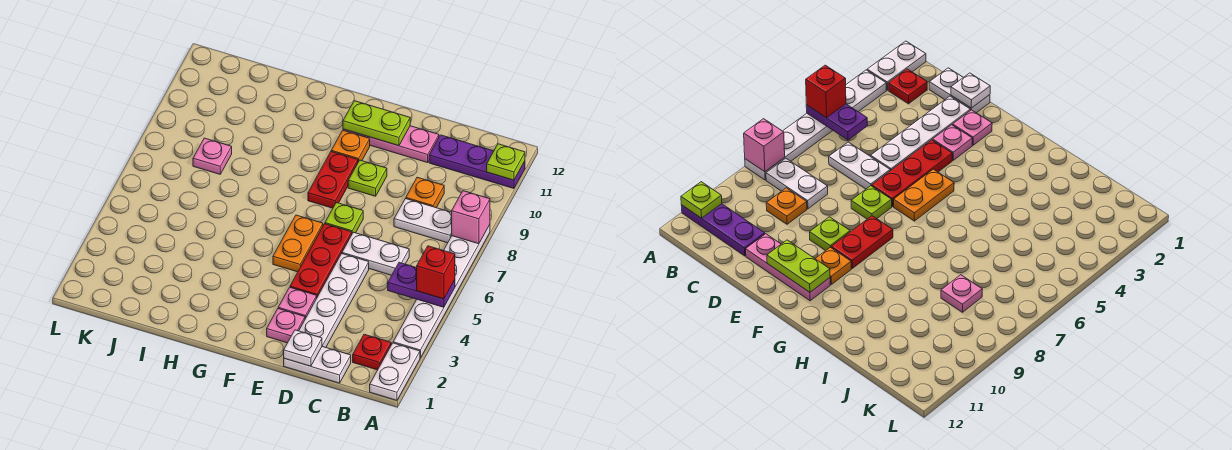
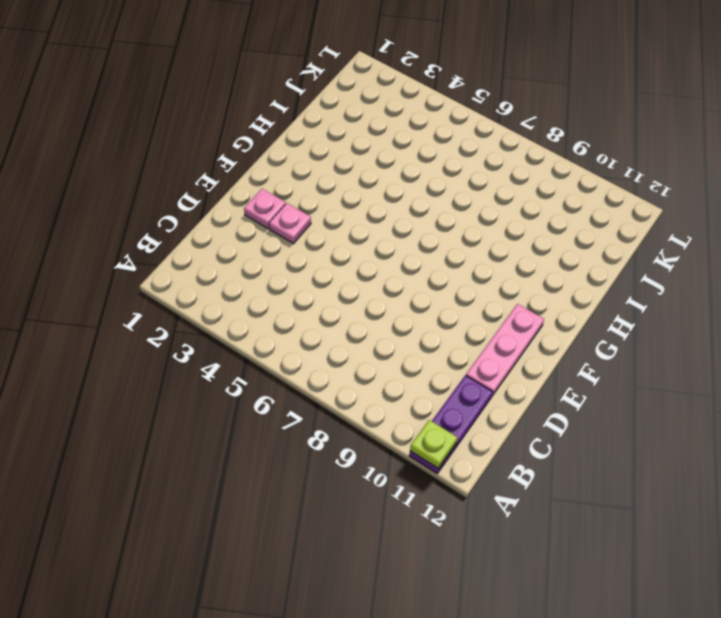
none -> white plate A1:A2 level 1
none -> white plate A3:A8 level 1
none -> red plate B2 level 1

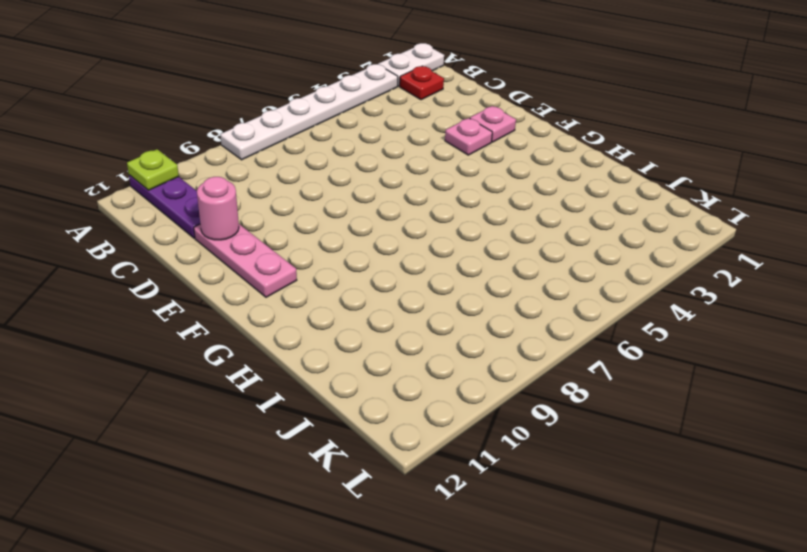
pink round brick D11 level 2 -> none
none -> white plate B8:C8 level 1
none -> white plate C1:D1 level 1
none -> white plate C6:D6 level 1

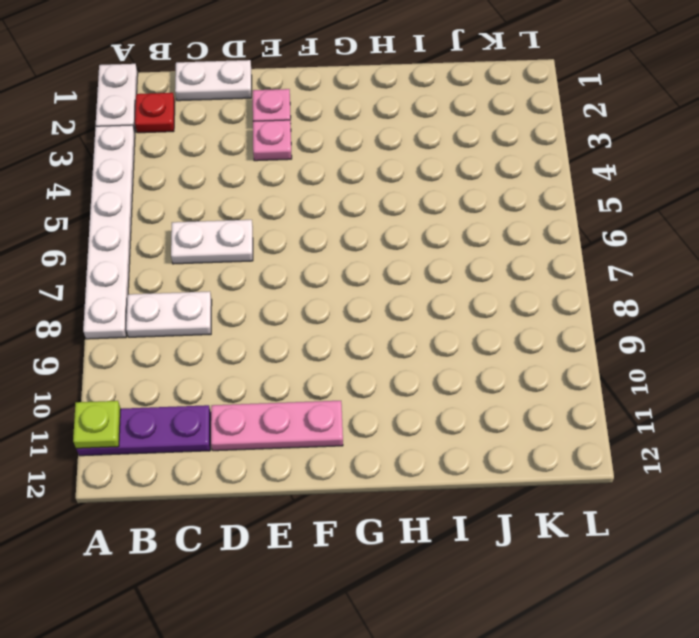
none -> orange plate C9 level 1
none -> white plate D2:D5 level 1
none -> red plate E4:E6 level 1

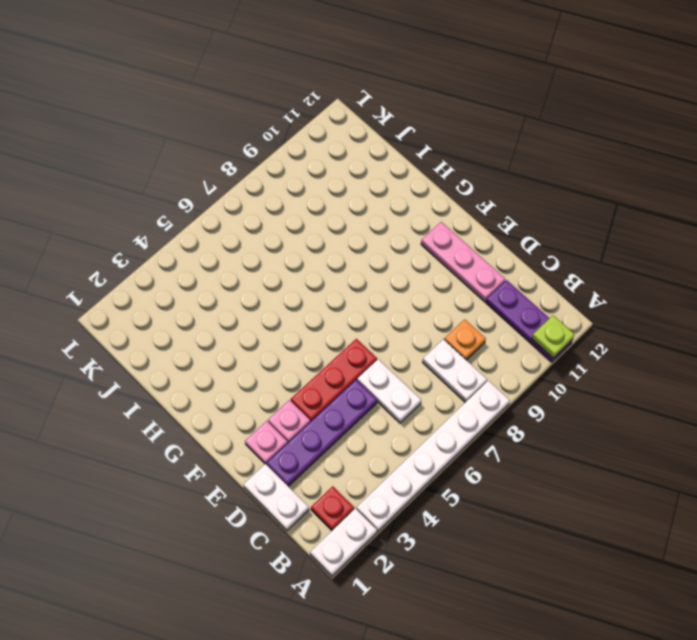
purple plate D2:D5 level 1 -> white plate D2:D5 level 1
none -> lime plate E7 level 1
none -> lime plate E9 level 1
none -> orange plate F5:F6 level 1

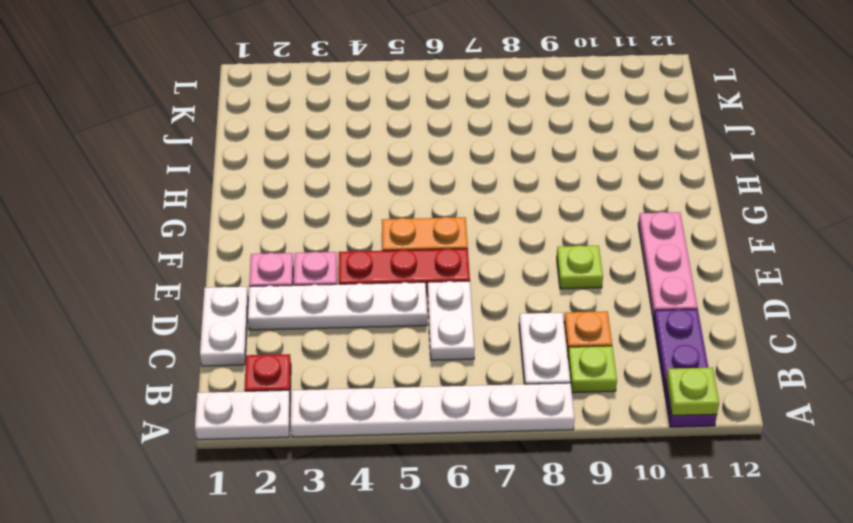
lime plate B9 level 1 -> lime plate E7 level 1
none -> red plate F8:F9 level 1
none -> orange plate F10 level 1
none -> pink plate J8 level 1

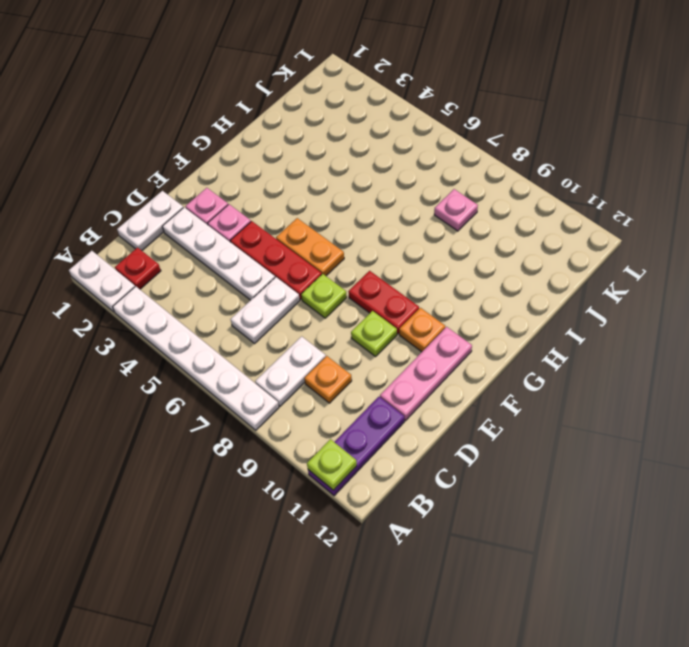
none -> purple plate A5:B5 level 2
none -> pink brick A8 level 2
none -> white plate D1 level 2

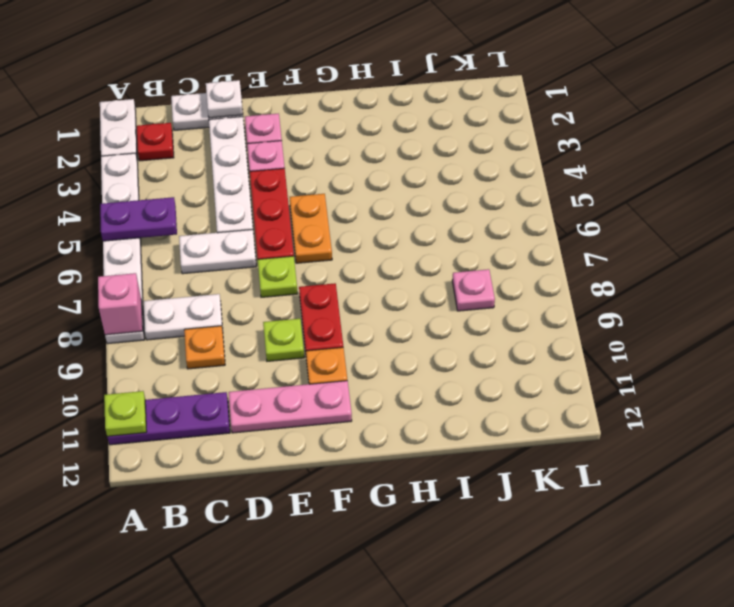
none -> lime plate E11:F11 level 2
none -> red brick A5 level 3

